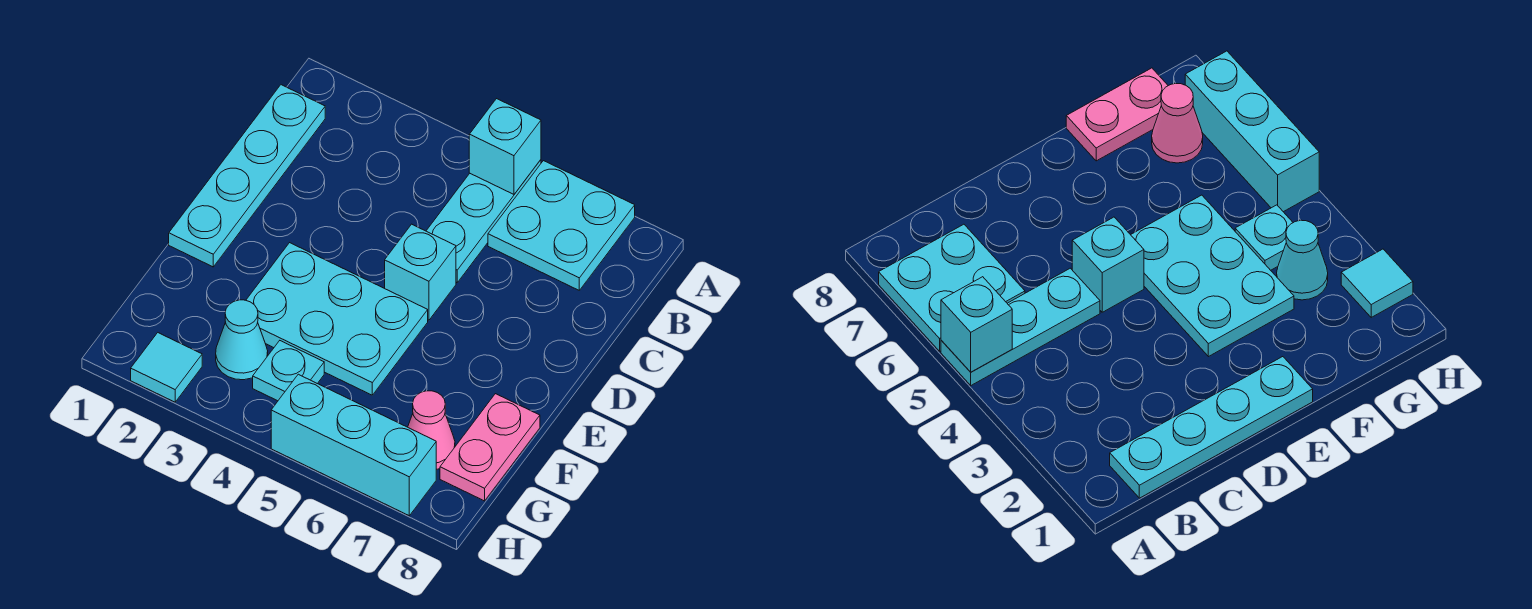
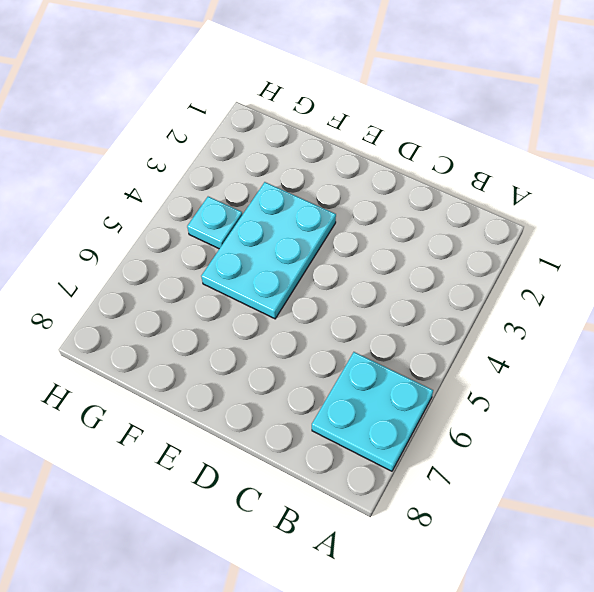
none -> cyan plate A5:C5 level 1
none -> cyan plate B1:E1 level 1
none -> cyan brick D5 level 1

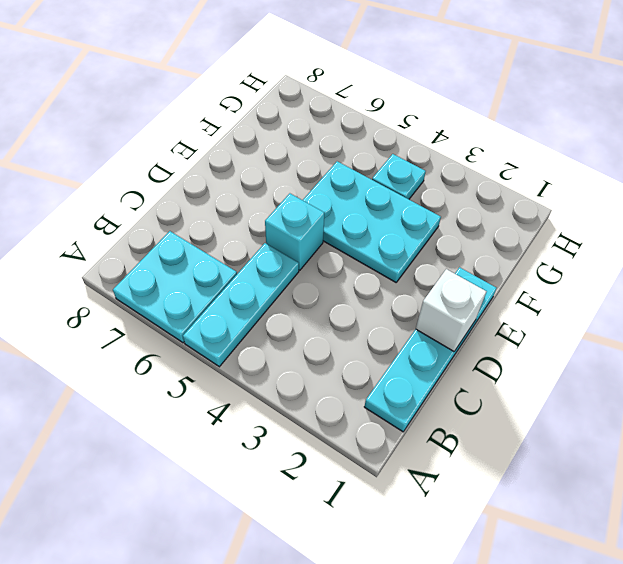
white brick D1 level 2 -> none
none -> pink plate F8:G8 level 1
none -> cyan cone G3 level 1
none -> pink cone G7 level 1

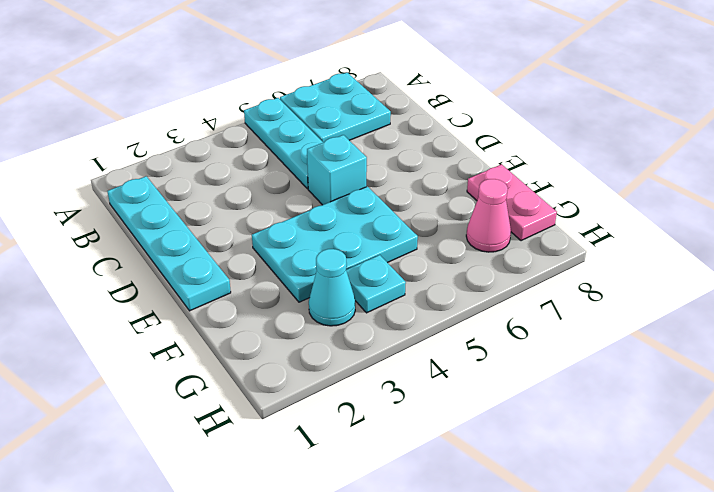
none -> cyan tile H2 level 1
none -> cyan brick H5:H7 level 1
none -> cyan brick A5 level 2

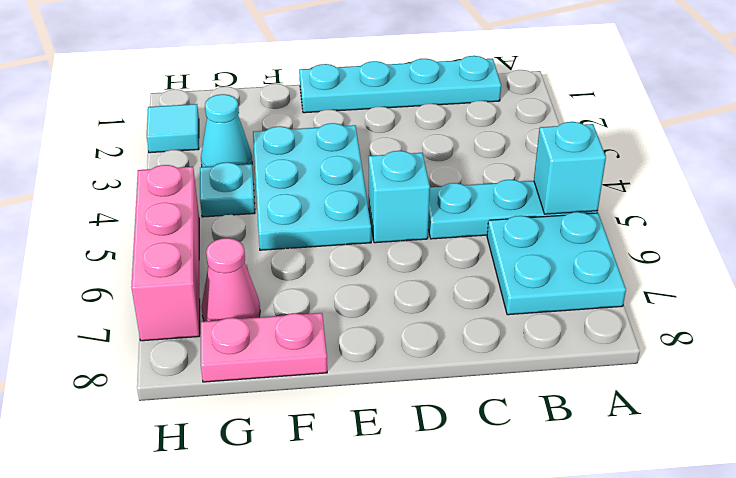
pink brick H5:H7 level 1 -> cyan brick H5:H7 level 1

